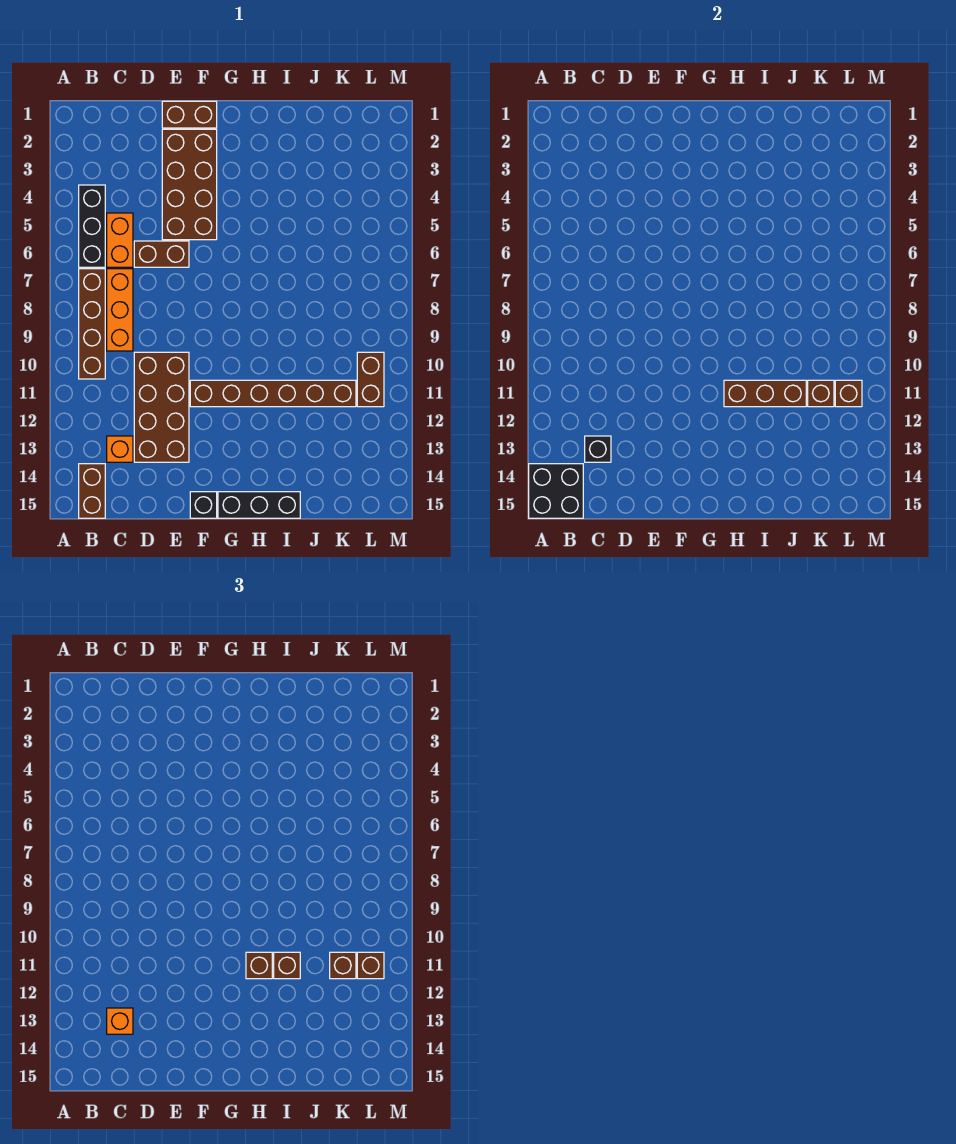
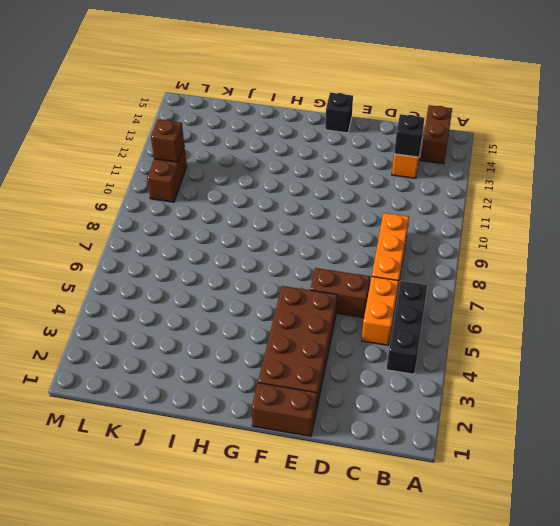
none -> brown brick B7:B10 level 1
none -> brown brick D10:E13 level 1
none -> brown brick F11:K11 level 1

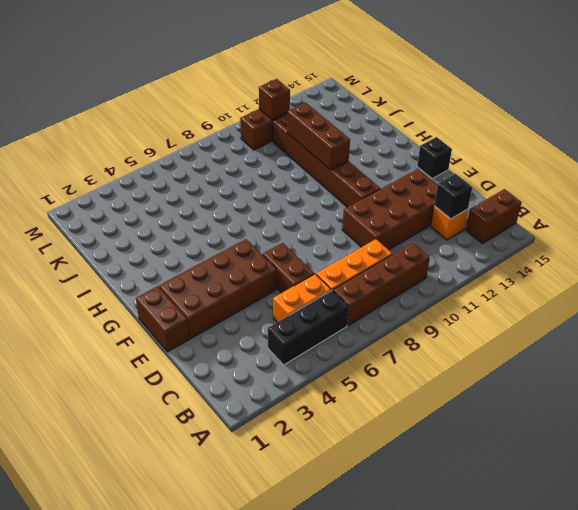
none -> black brick G15:I15 level 1
none -> black brick A14:B15 level 2
none -> brown brick K11 level 2

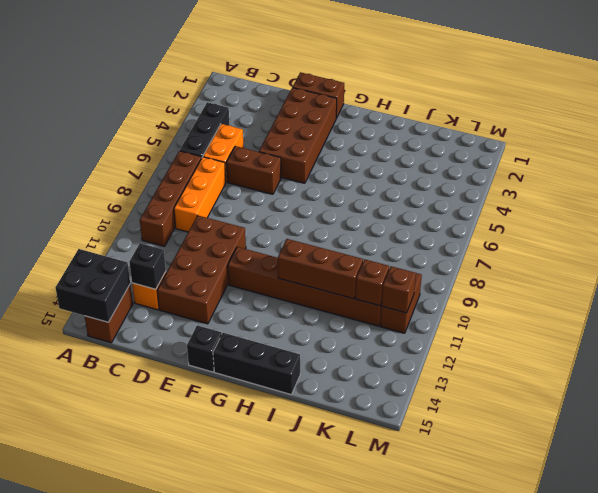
none -> orange brick C13 level 3
none -> brown brick H11 level 3
none -> brown brick I11 level 3

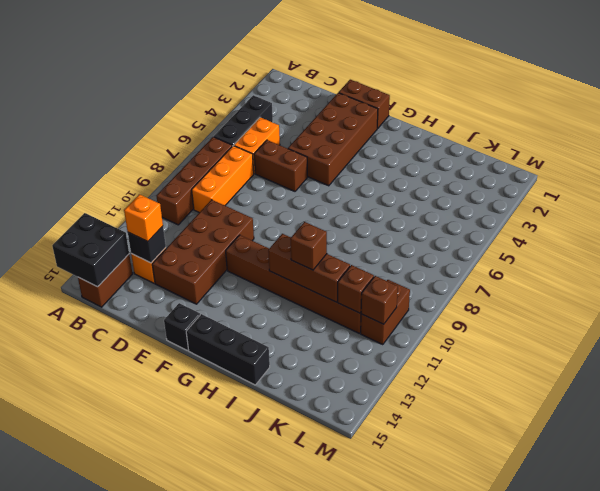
none -> brown brick H11 level 3
none -> brown brick K11 level 3
none -> brown brick L11 level 3

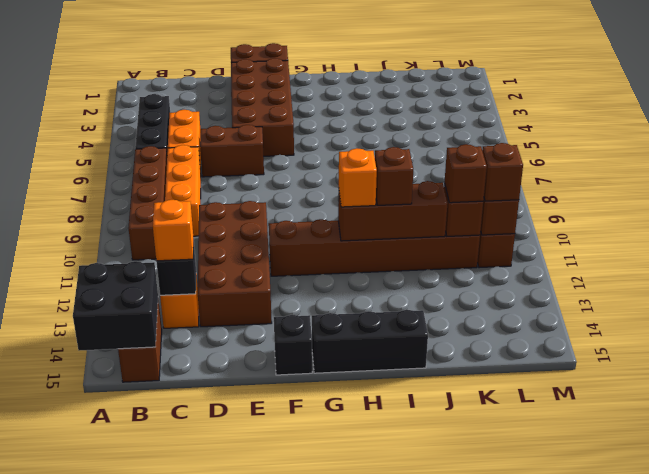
orange brick H11 level 3 -> brown brick H11 level 3

